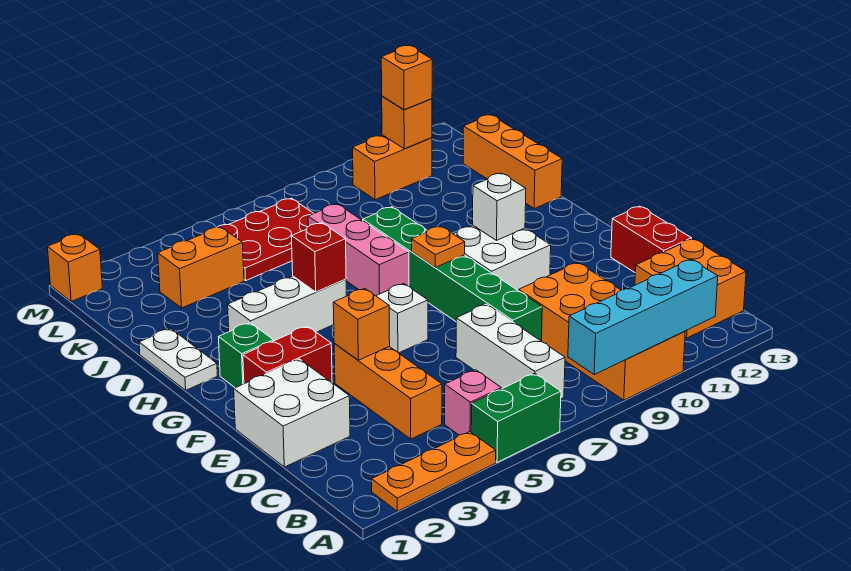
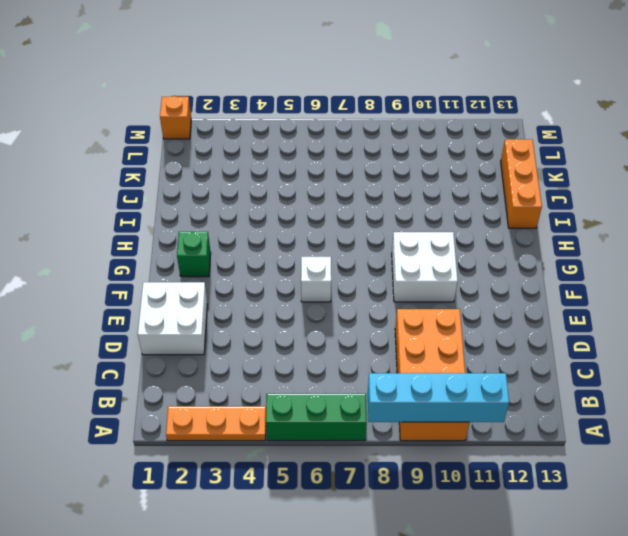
green brick A5:A7 level 1 -> green brick A5:A6 level 1
none -> pink brick B5 level 1
none -> white brick B7:D7 level 1
none -> orange brick B12:C13 level 1

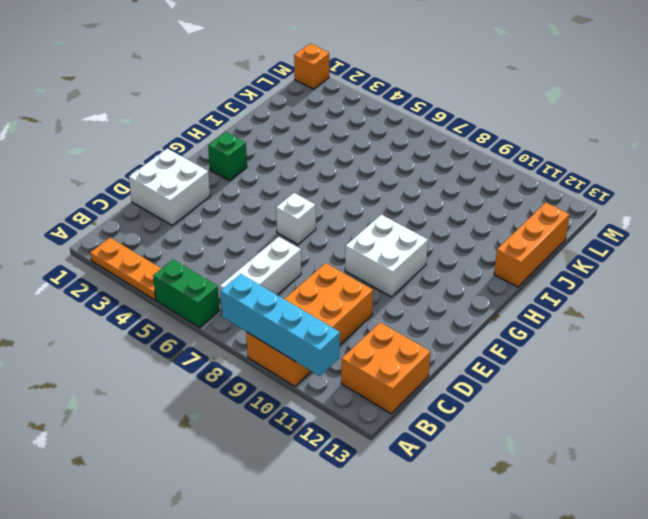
none -> pink brick B5 level 1
none -> orange brick C4:E4 level 1
none -> green brick D8:I8 level 1

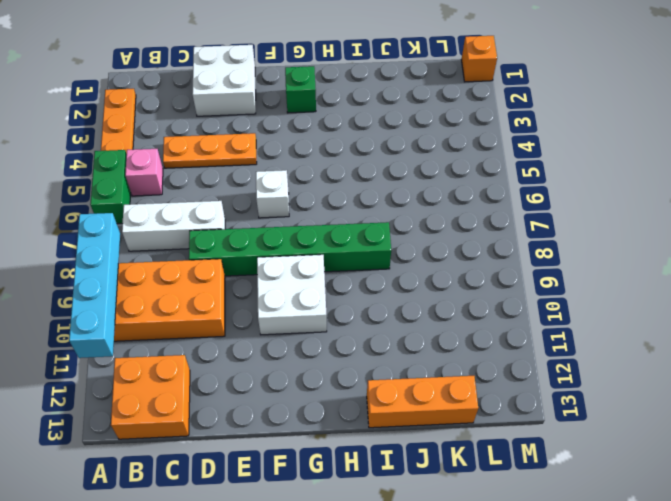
orange plate C4:E4 level 1 -> orange brick C4:E4 level 1
none -> red brick D13:E13 level 1
none -> red brick F2:F3 level 1
none -> white plate H1:I1 level 1

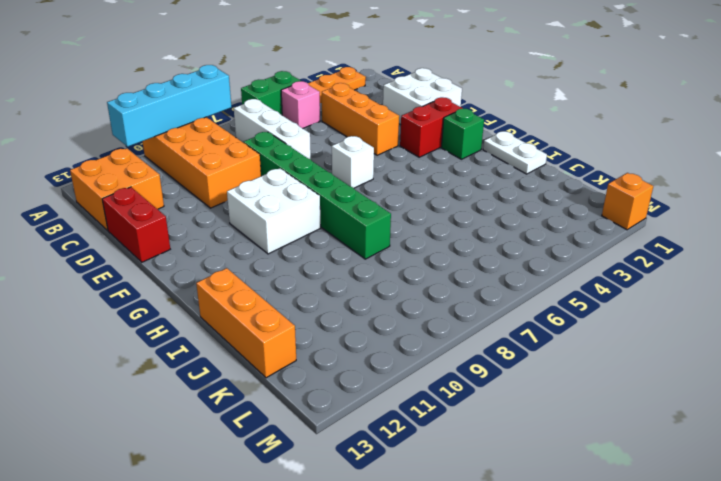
none -> white brick H3:H5 level 1
none -> pink brick H7:J7 level 1
none -> orange brick K3:K4 level 1

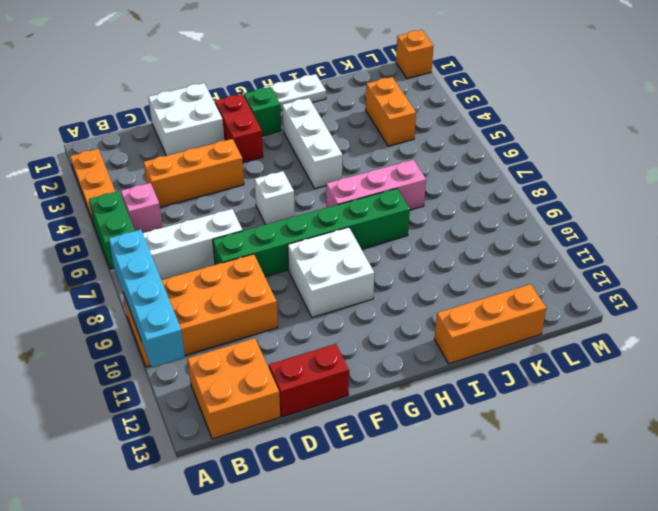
none -> red plate K5:L7 level 1
none -> orange brick L10:L11 level 1
none -> orange brick E4 level 2

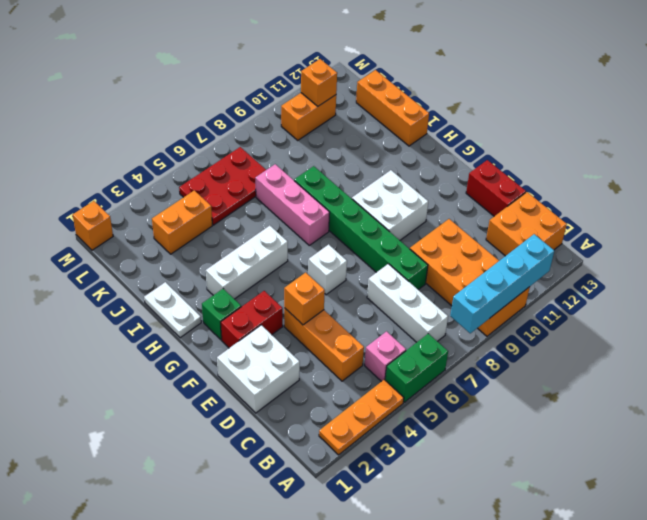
none -> orange plate G8 level 2
none -> white brick G10 level 2
none -> red brick H5 level 2

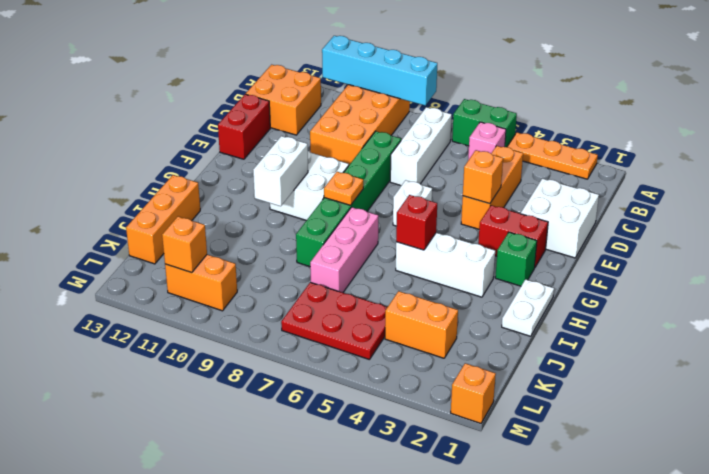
white brick G10:H10 level 2 -> white brick G10 level 2
none -> orange brick L11 level 3

